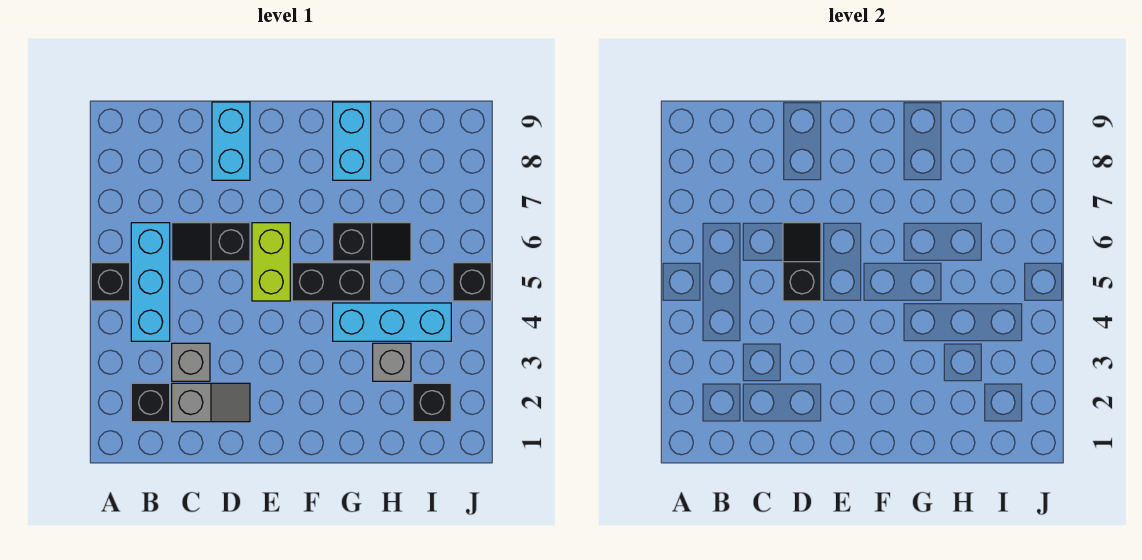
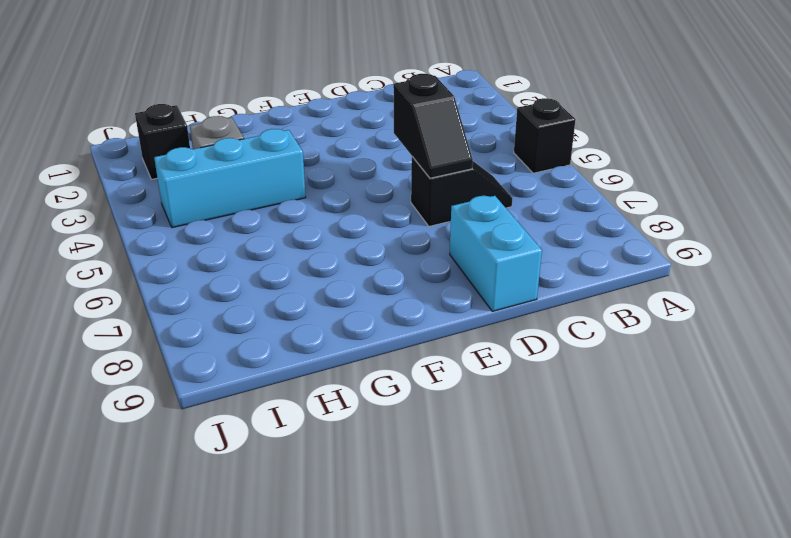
none -> black brick B2 level 1
none -> cyan brick B4:B6 level 1
none -> grey slope C2:D2 level 1 top C

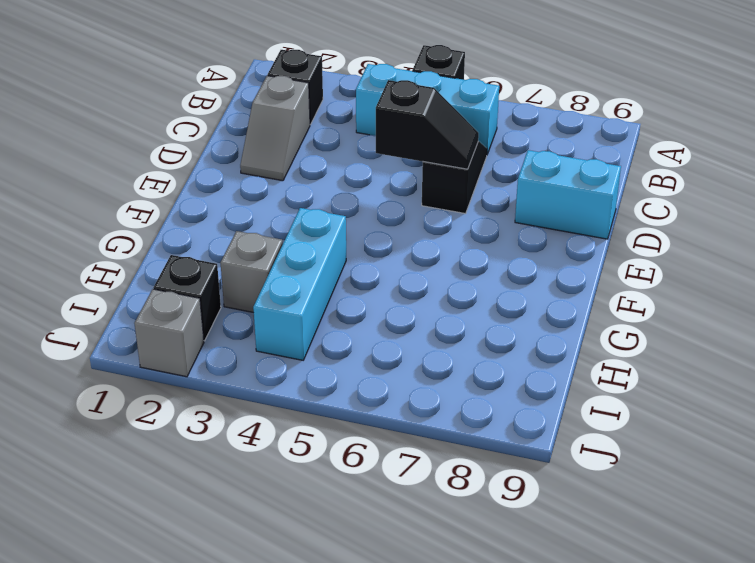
grey brick J2 level 1 -> grey brick C3 level 1
none -> lime brick E5:E6 level 1
none -> black brick F5:G5 level 1
none -> black slope G6:H6 level 1 top G

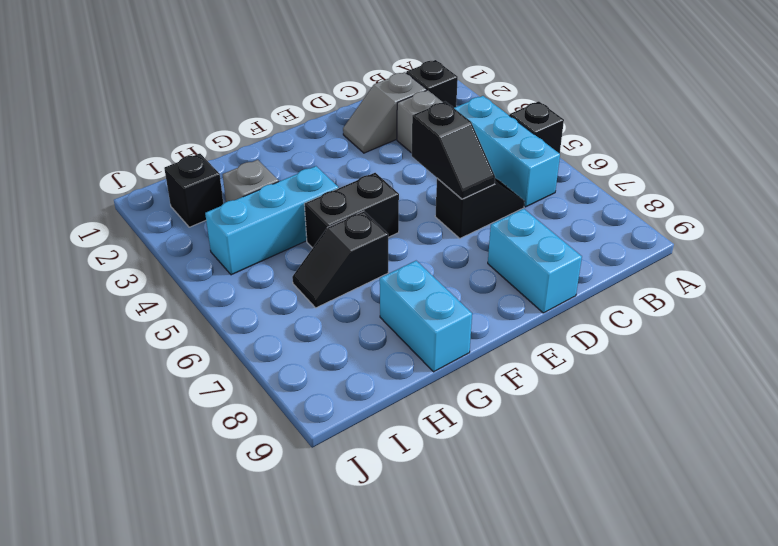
none -> lime brick E5:E6 level 1
none -> black brick J5 level 1

